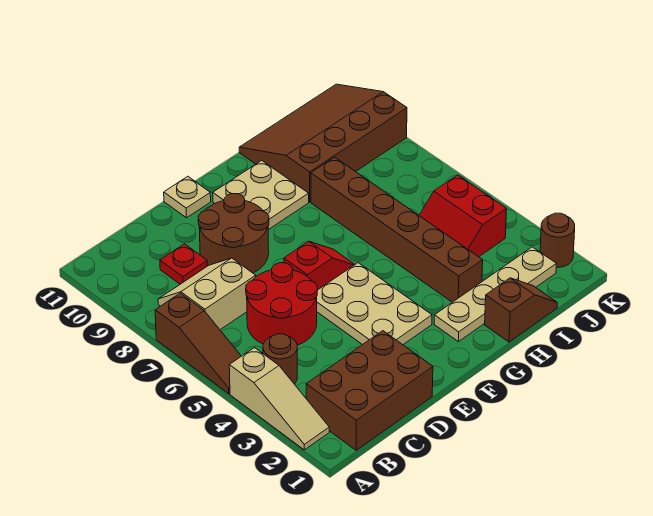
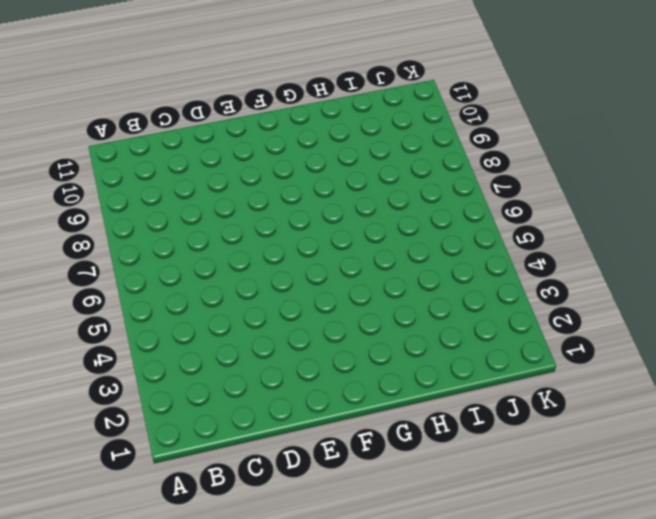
none -> tan slope A2:A4 level 1 top 4
none -> brown slope A5:A7 level 1 top 7
none -> brown brick B1:D2 level 1

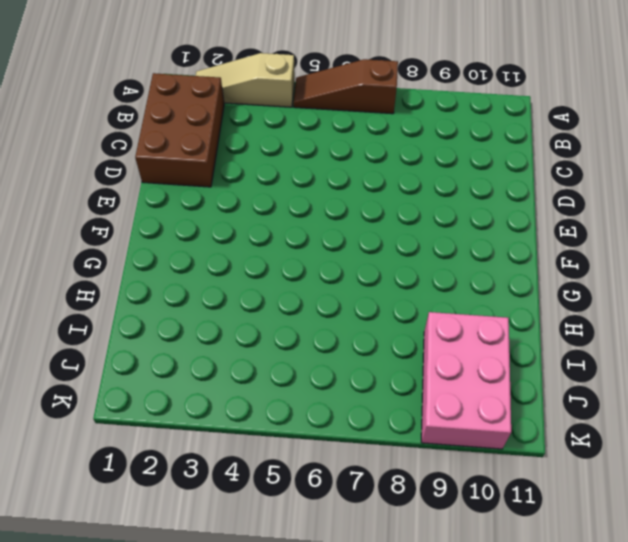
pink brick I9:K10 level 1 -> brown slope H9:K11 level 1 top 9
none -> brown round brick B4 level 1
none -> tan slope B7:C8 level 1 top 7
none -> red round brick C5:D6 level 1

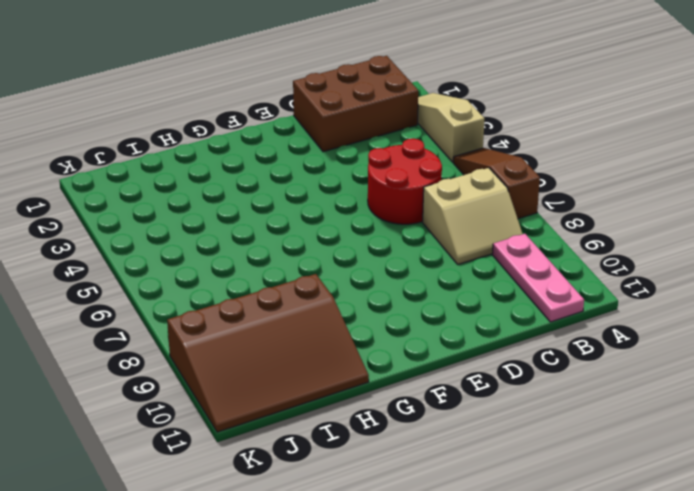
pink plate B9:B11 level 1 -> none
none -> brown round brick B4 level 1
none -> red plate C9 level 1
none -> brown round brick D8:E9 level 1

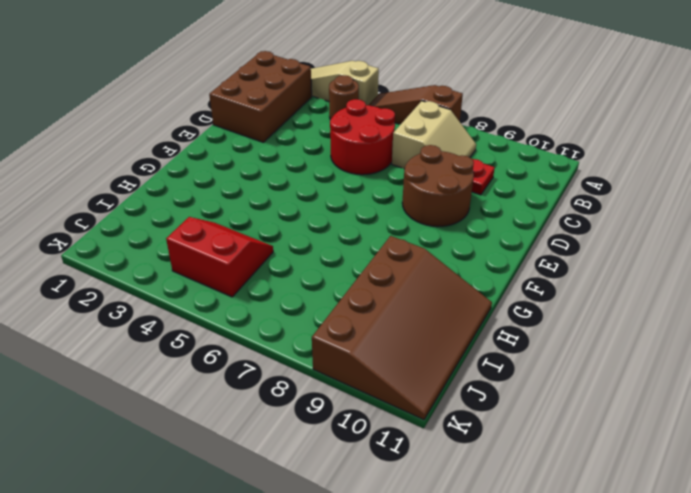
none -> tan plate E3:F5 level 1
none -> red slope E6:F6 level 1 top E
none -> tan plate E11 level 1

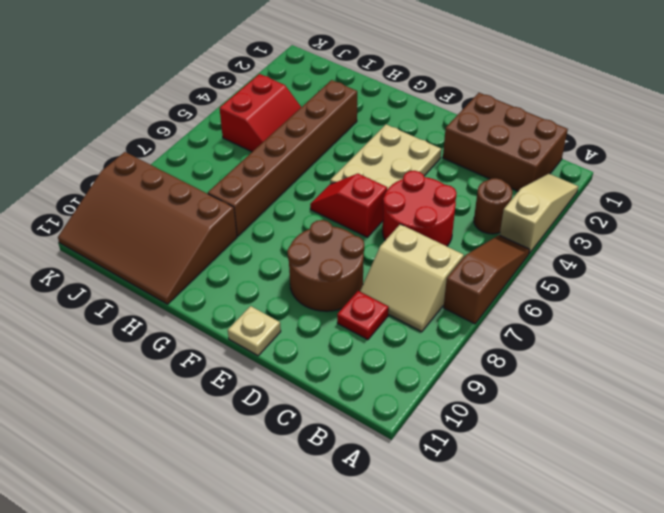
none -> tan plate F9:G10 level 1
none -> tan plate G2:J2 level 1
none -> brown slope H1:I1 level 1 top H

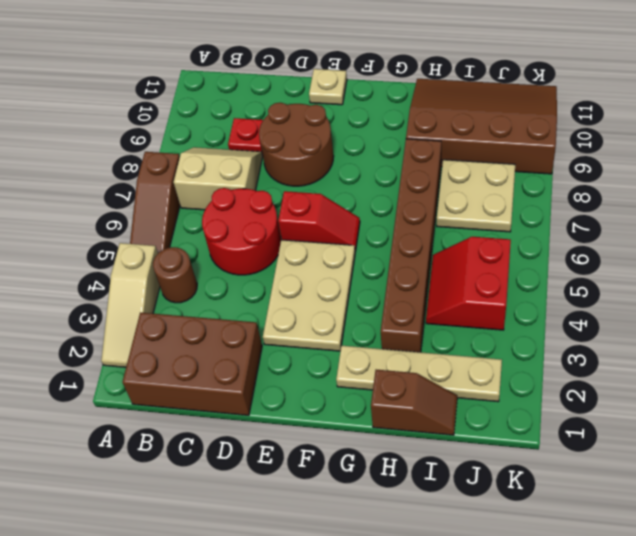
tan plate I7:J8 level 1 -> tan plate F9:G10 level 1
none -> brown round brick K2 level 1

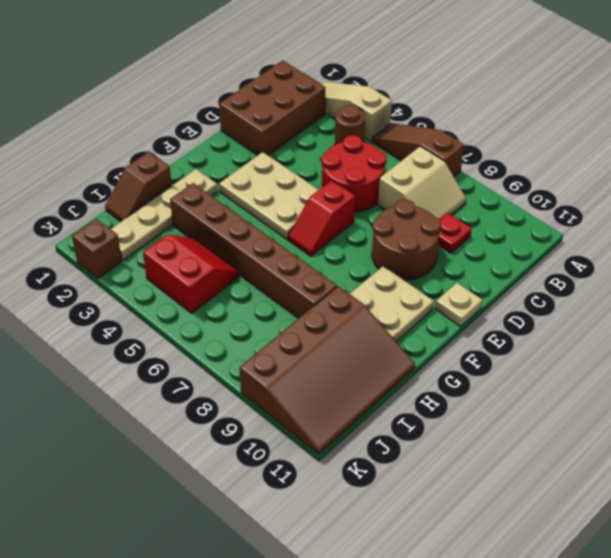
brown brick K2 level 1 -> brown round brick K2 level 1

